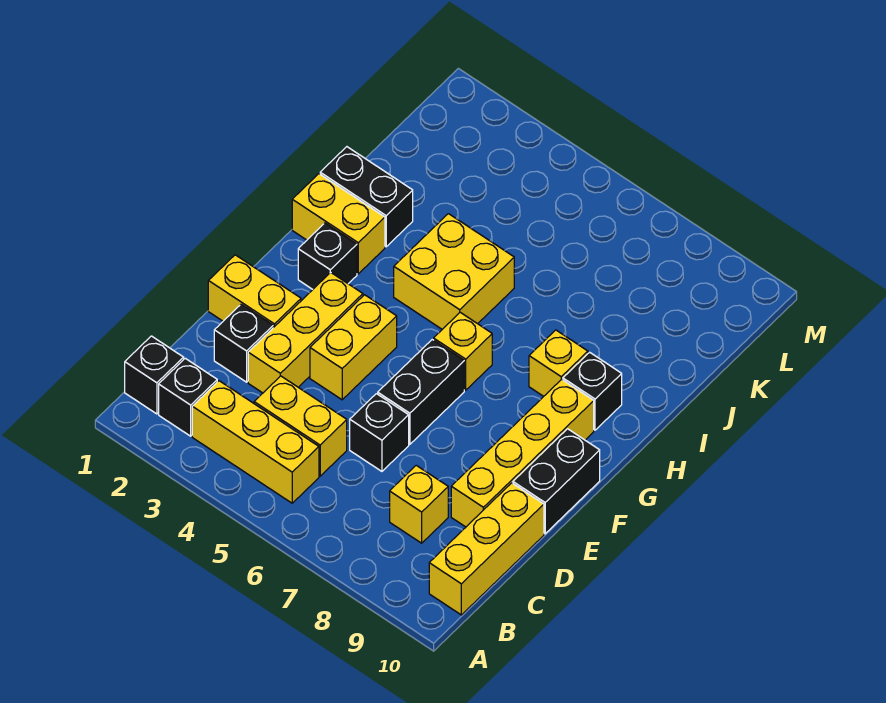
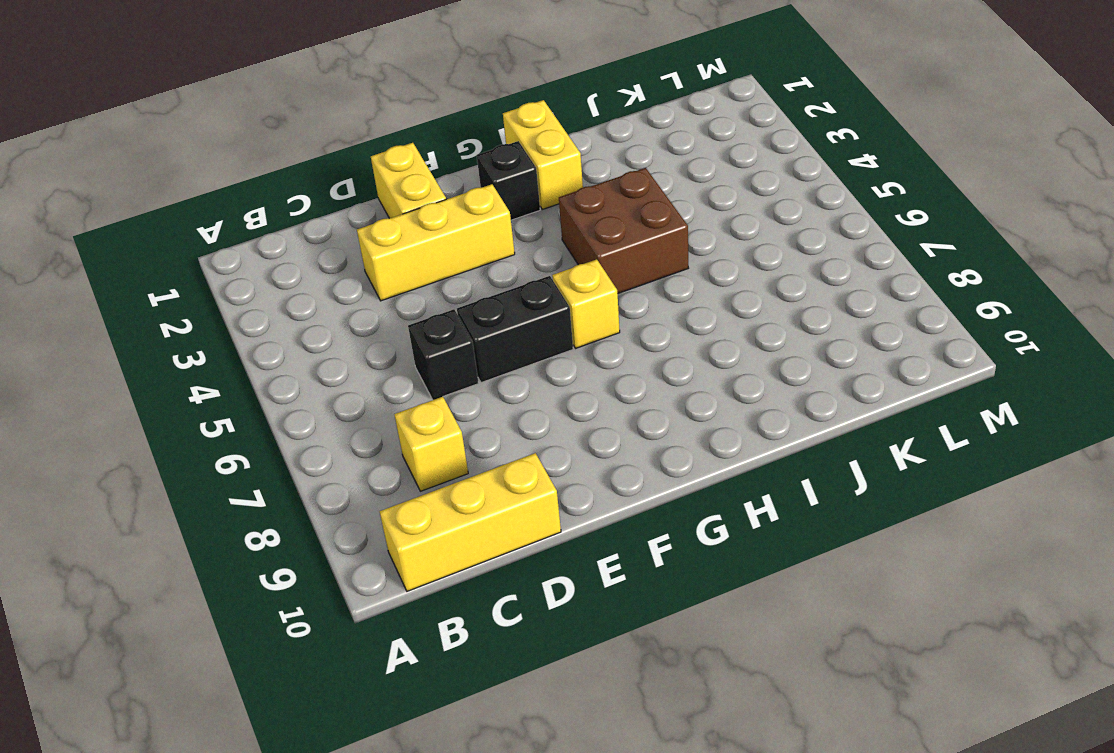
brown brick H4:I5 level 1 -> yellow brick H4:I5 level 1
none -> black brick B1 level 1
none -> black brick B2 level 1
none -> yellow brick B3:B5 level 1

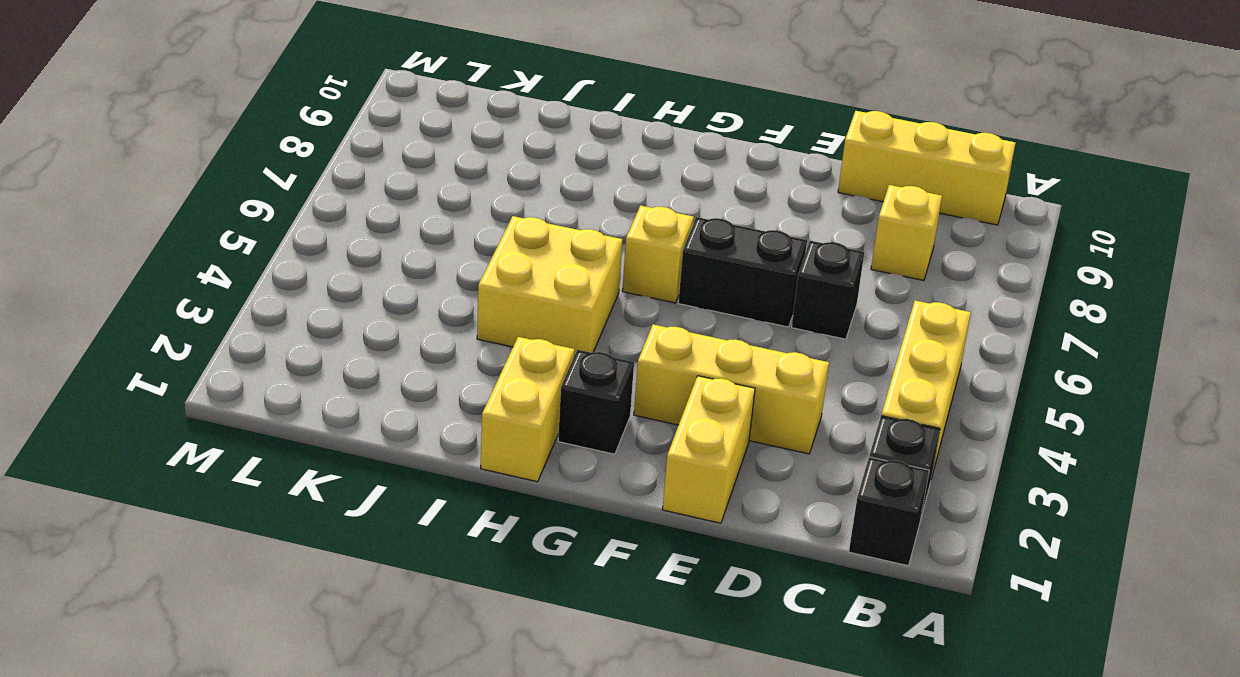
none -> yellow brick C4:C5 level 1
none -> black brick D2 level 1
none -> yellow brick D9:G9 level 1

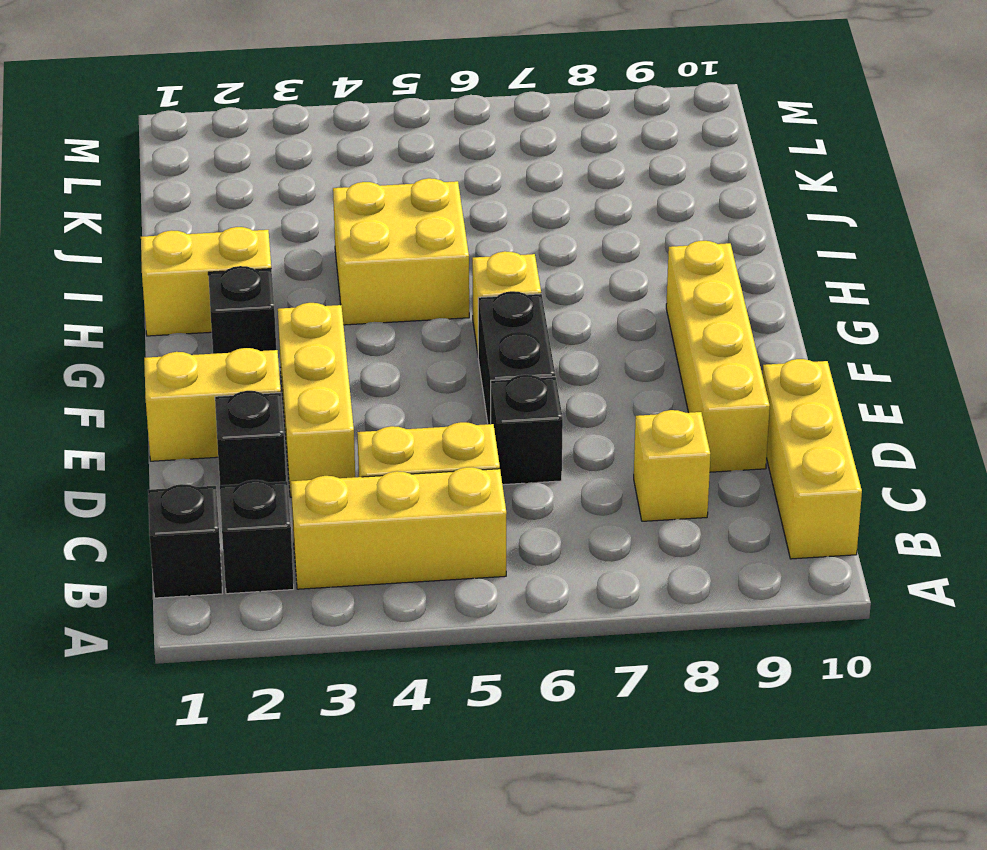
none -> yellow brick E4:F4 level 1
none -> black brick E10:F10 level 1
none -> yellow brick H8 level 1

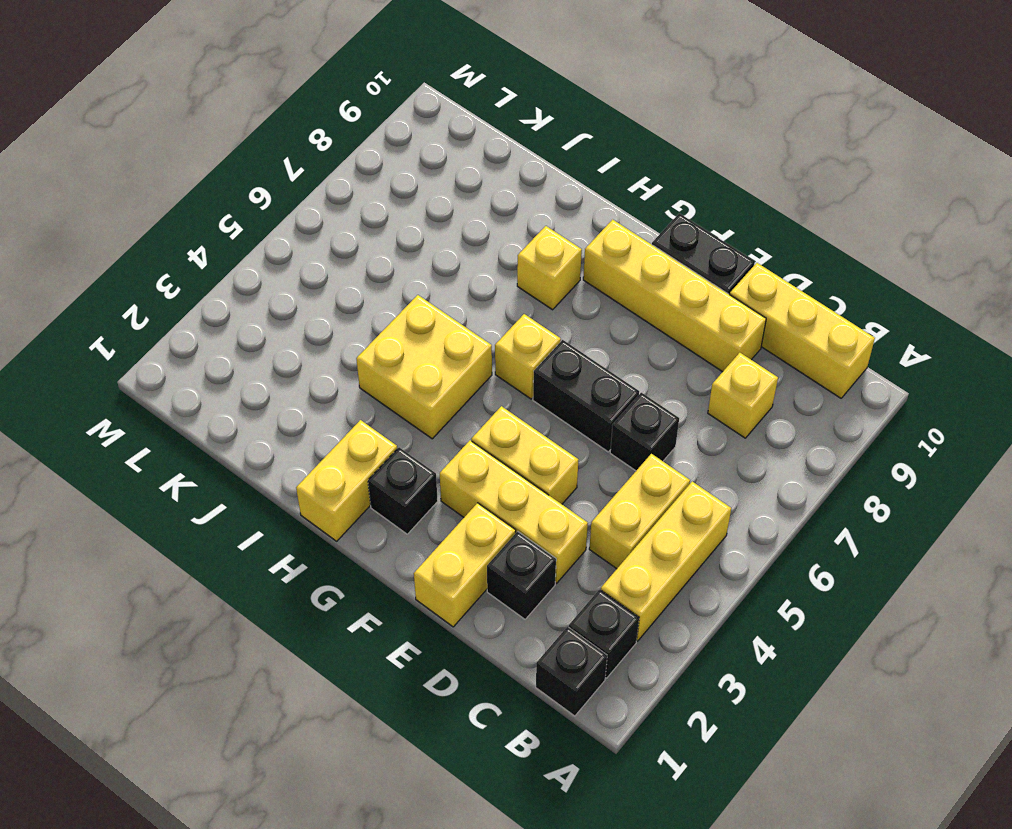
none -> black brick H9 level 1
none -> black brick I1:I2 level 1

